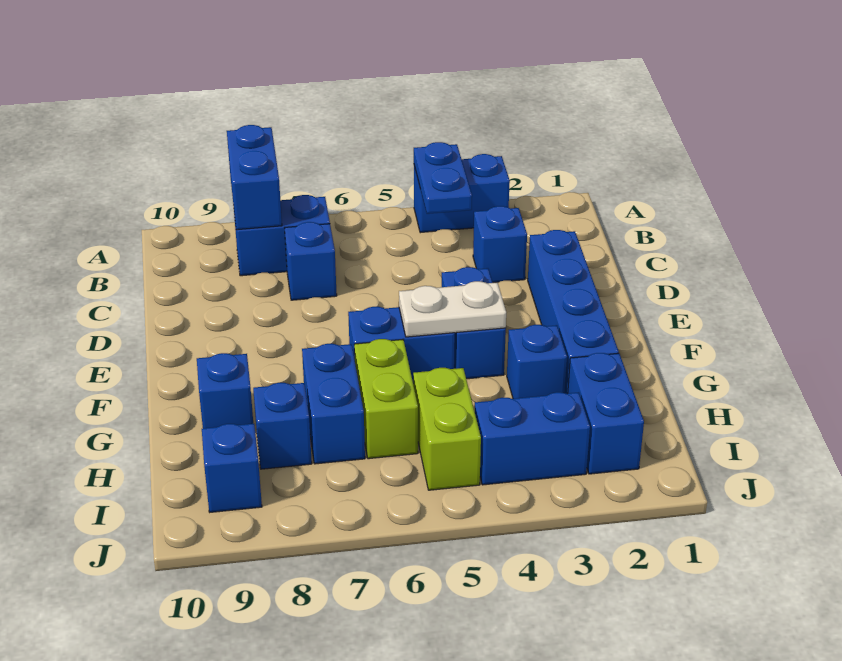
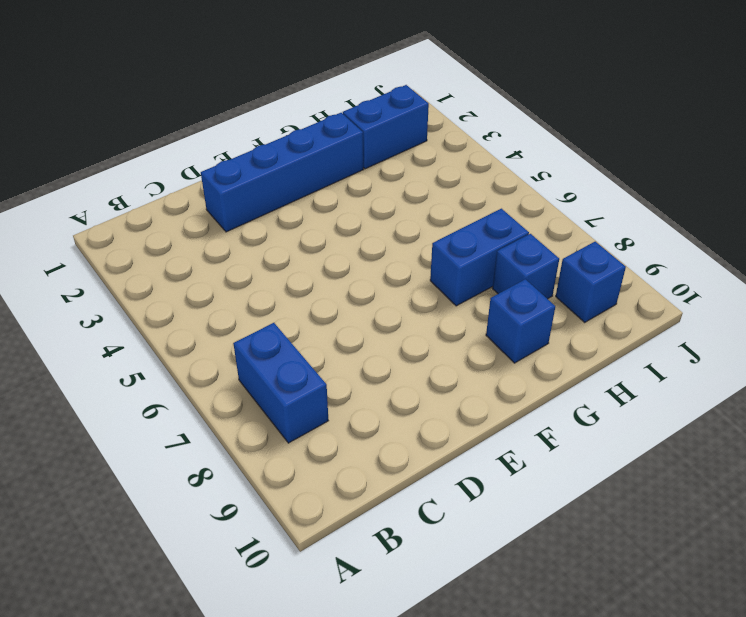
none -> blue brick A3:A4 level 1
none -> blue brick C3 level 1
none -> blue brick C7 level 1

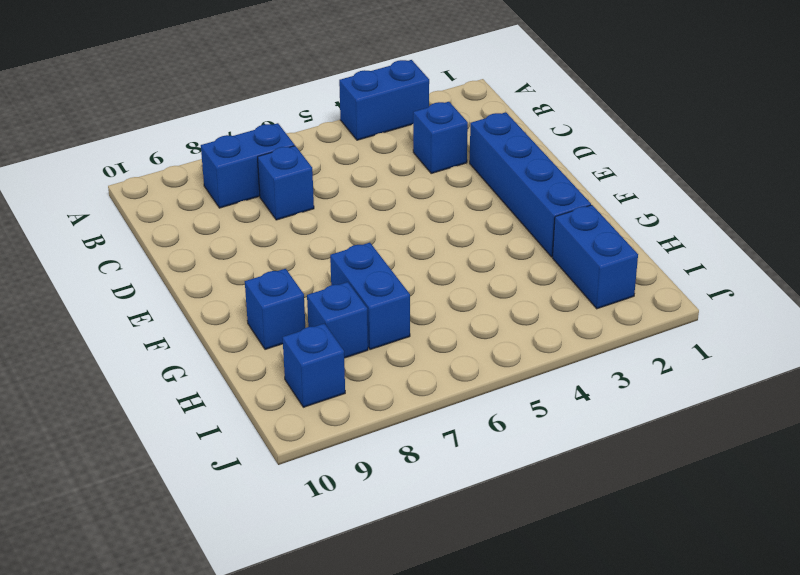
none -> blue brick E4:F4 level 1
none -> blue brick F5:F6 level 1
none -> blue brick G3 level 1

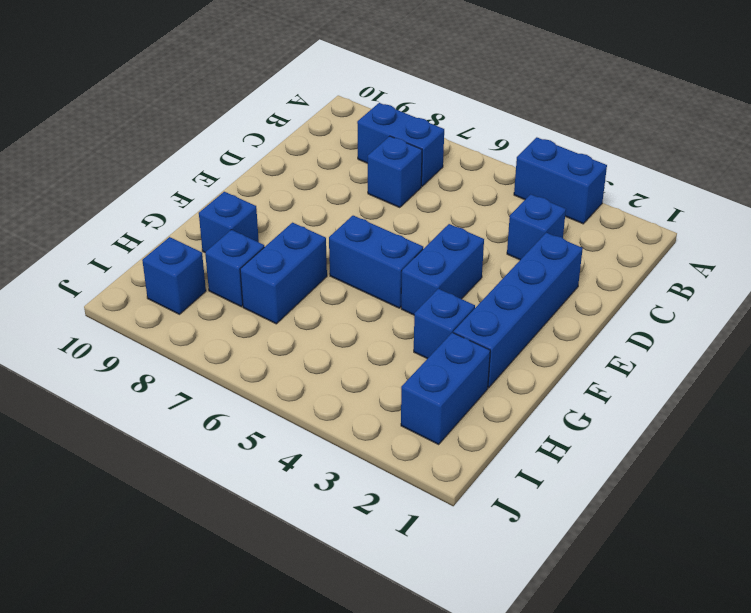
none -> lime brick G6:H6 level 1
none -> lime brick H5:I5 level 1
none -> blue brick I3:I4 level 1

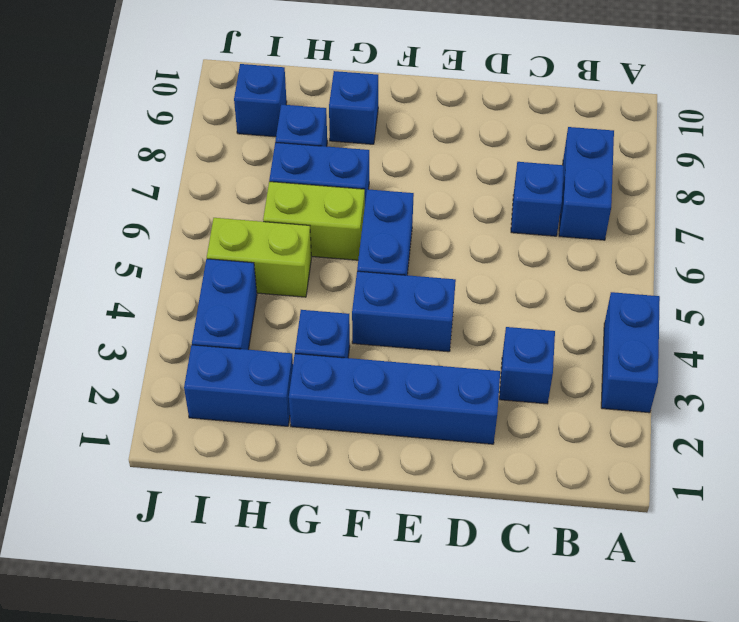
none -> blue plate A4:B4 level 2
none -> blue brick A8:B8 level 2
none -> white plate F4:F5 level 2

